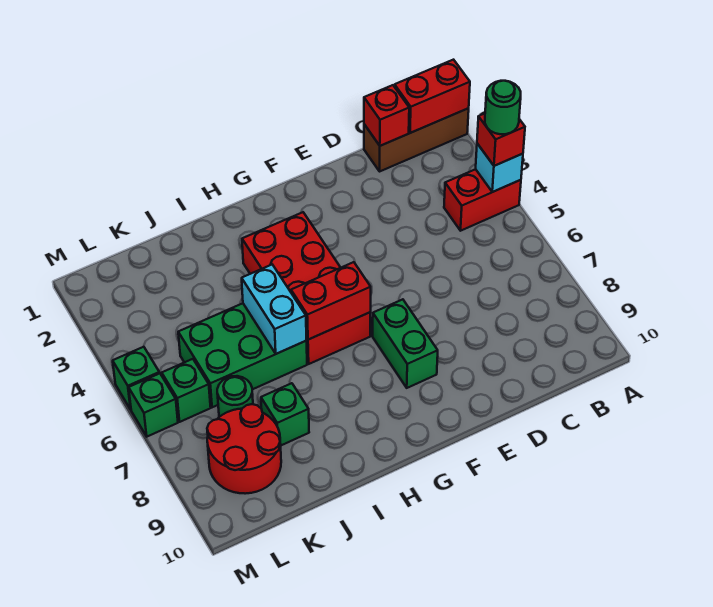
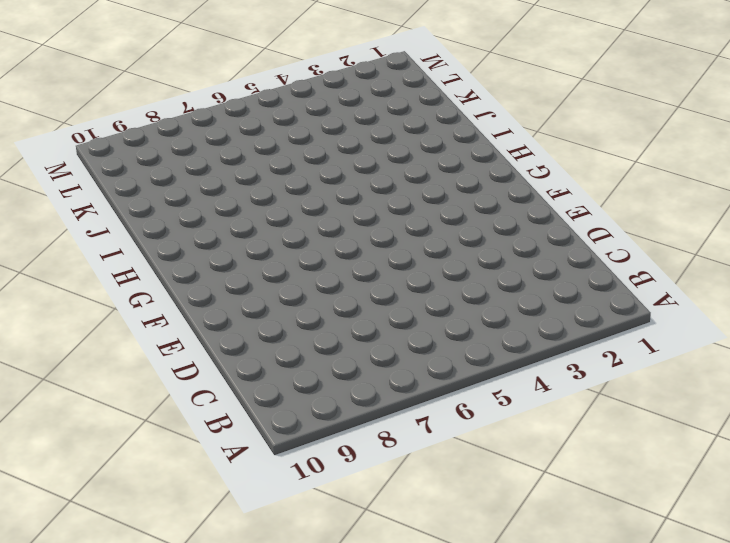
none -> brown brick A1:C1 level 1
none -> red brick A4:B4 level 1
none -> green brick F7:F8 level 1

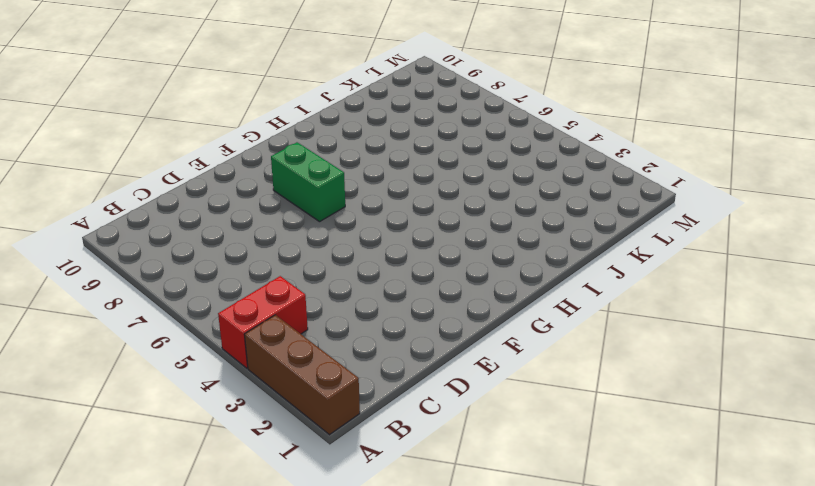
brown brick A1:A3 level 1 -> brown brick A1:C1 level 1
none -> red brick G3:H6 level 1
none -> green brick I5:K6 level 1
none -> green brick J8 level 1

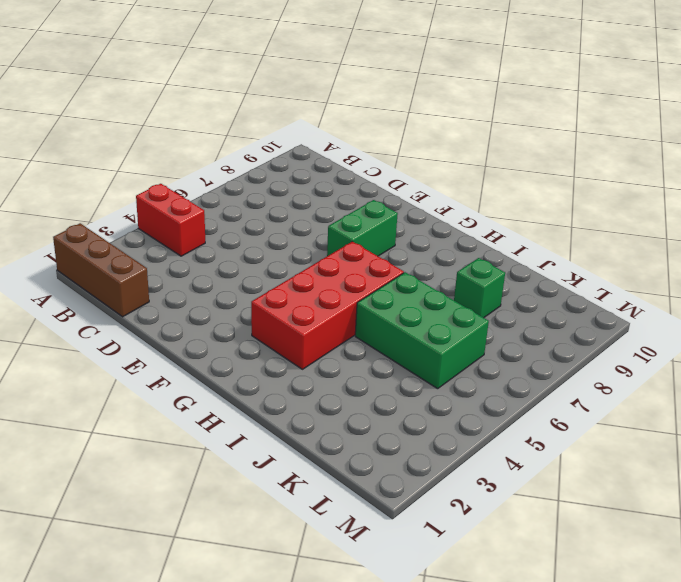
none -> green round brick K7 level 1
none -> red round brick K8:L9 level 1
none -> green brick L6 level 1

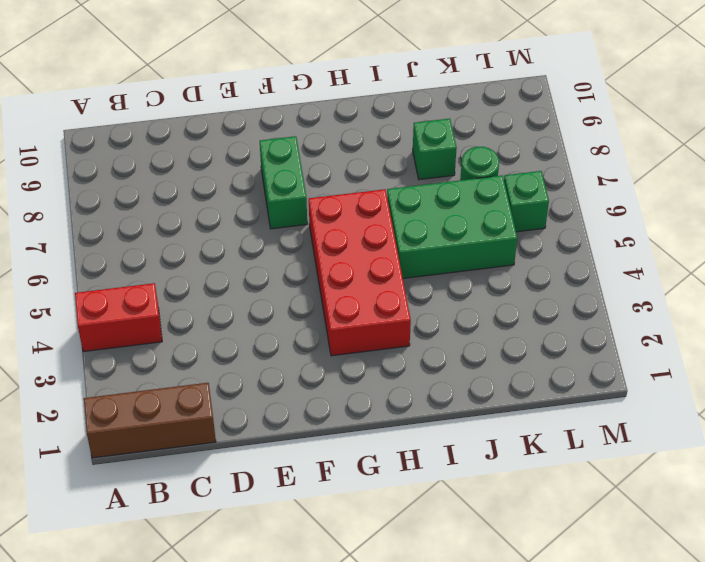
none -> red round brick K8:L9 level 1
none -> green brick M5 level 1
none -> green brick M6 level 1

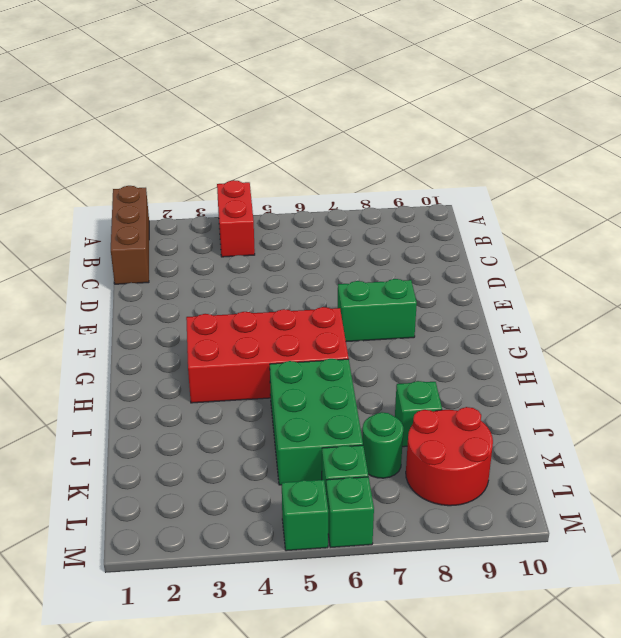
none -> red brick A1:B1 level 2
none -> cyan brick A4 level 2
none -> red brick C1 level 2

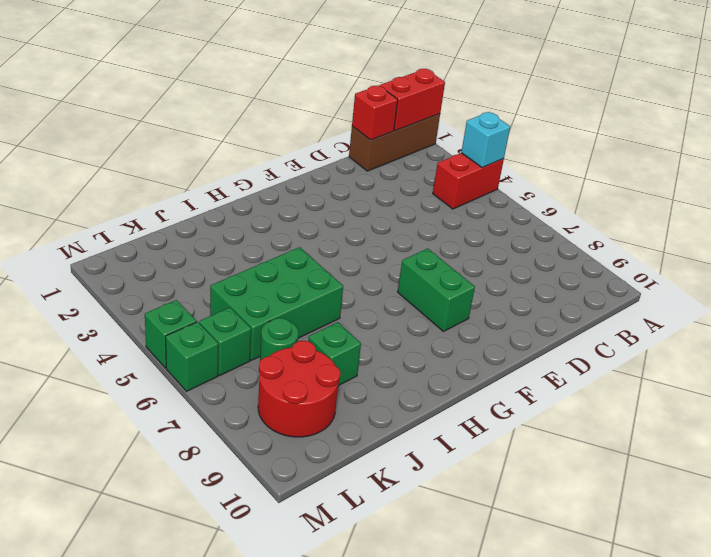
none -> red brick G3:H6 level 1
none -> red brick G6:H6 level 2
none -> cyan brick I5:I6 level 2

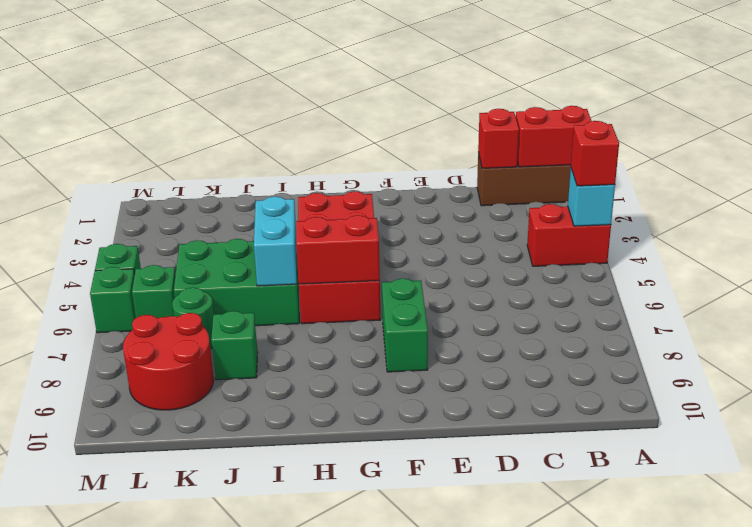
none -> green round brick A4 level 4

